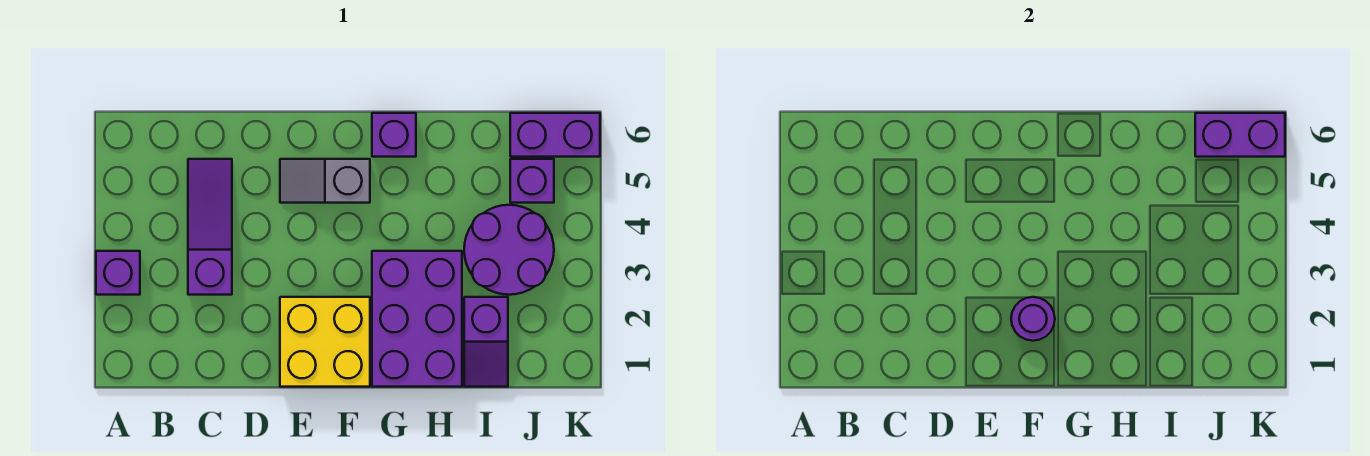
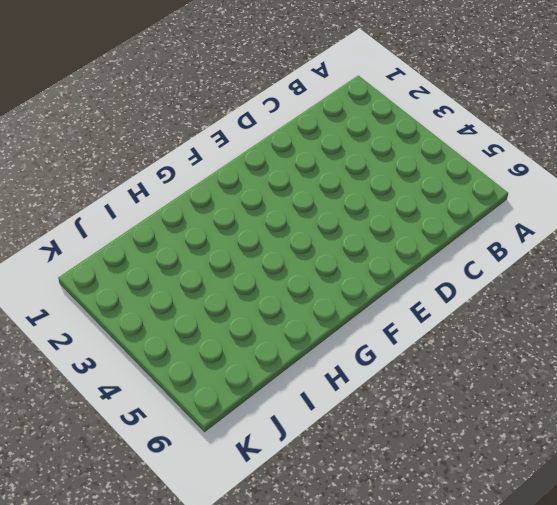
none -> purple brick A3 level 1
none -> purple slope C3:C5 level 1 top 3
none -> yellow brick E1:F2 level 1

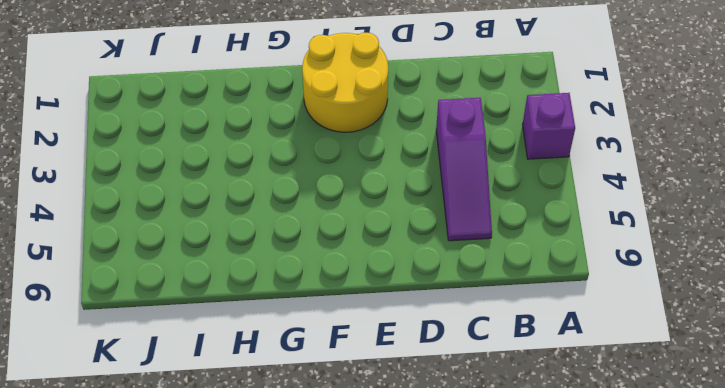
yellow round brick E1:F2 level 1 -> yellow brick E1:F2 level 1
none -> grey slope E5:F5 level 1 top F
none -> purple brick G1:H3 level 1
none -> purple brick G6 level 1

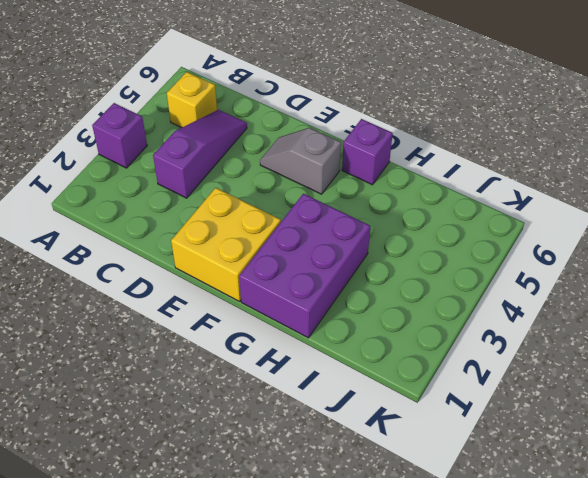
yellow brick B5 level 1 -> none
none -> purple slope I1:I2 level 1 top 2
none -> purple round brick I3:J4 level 1
none -> purple brick J5 level 1

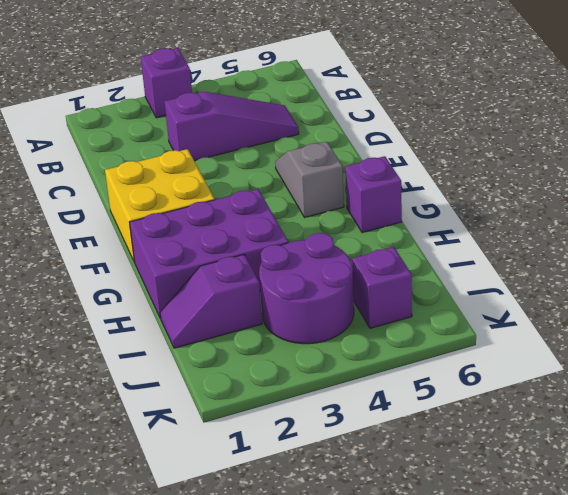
none -> purple brick J6:K6 level 1
none -> purple round brick F2 level 2
none -> purple brick J6:K6 level 2

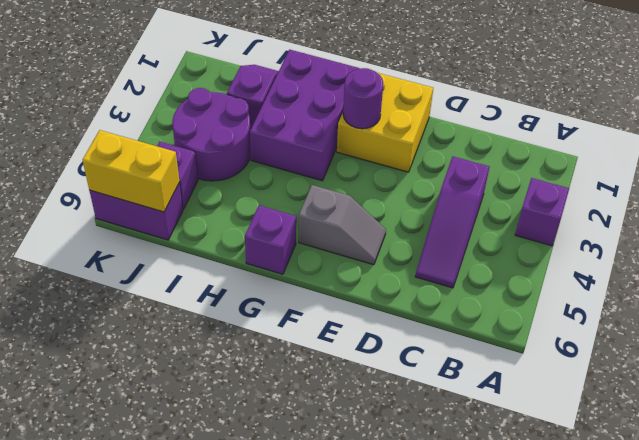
yellow brick J6:K6 level 2 -> purple brick J6:K6 level 2

